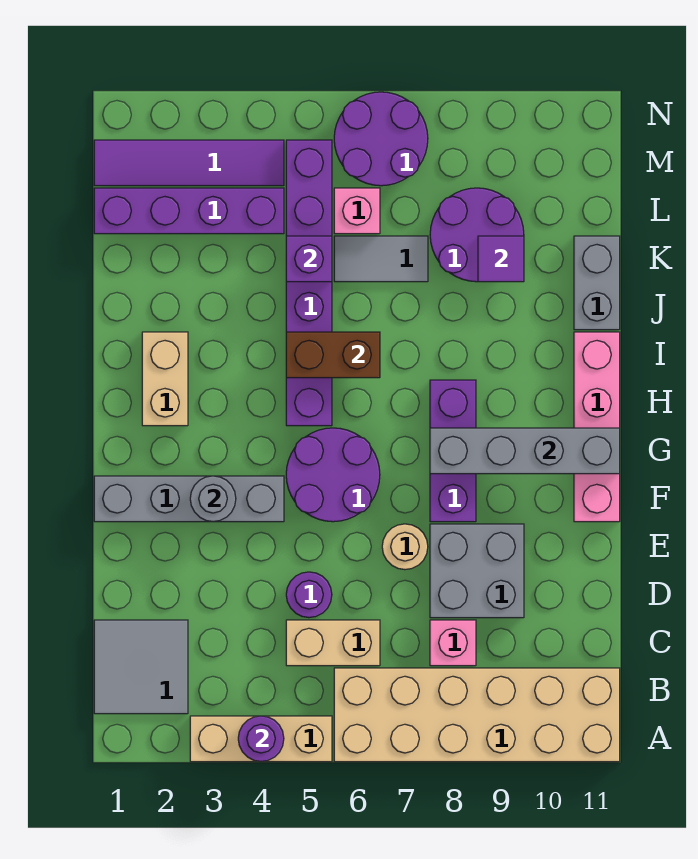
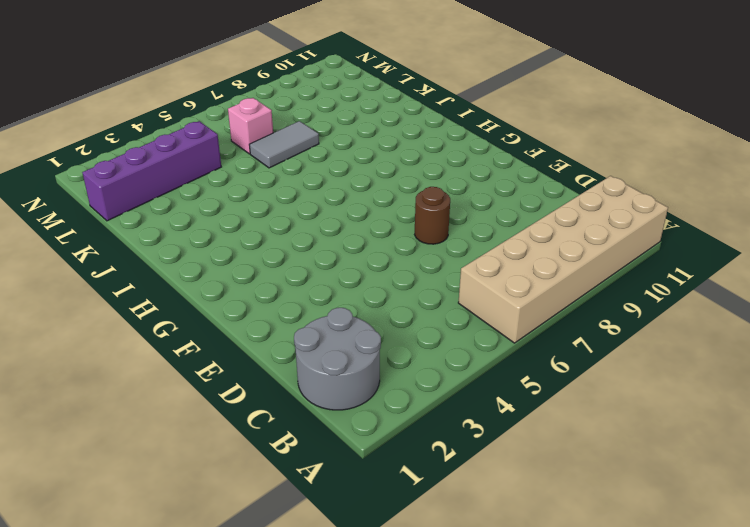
grey round brick B1:C2 level 1 -> grey tile B1:C2 level 1
brown round brick E7 level 1 -> tan round brick E7 level 1
none -> tan brick A3:A5 level 1
none -> tan brick C5:C6 level 1
none -> pink brick C8 level 1

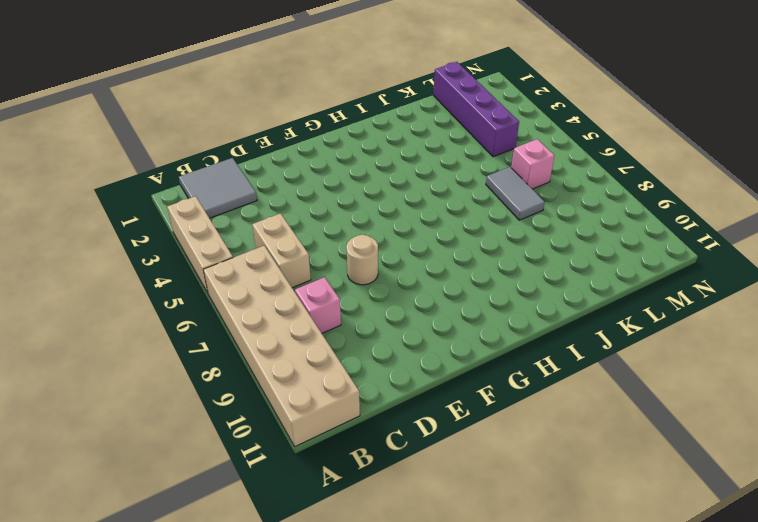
none -> purple round brick D5 level 1
none -> grey brick D8:E9 level 1
none -> grey brick F1:F4 level 1

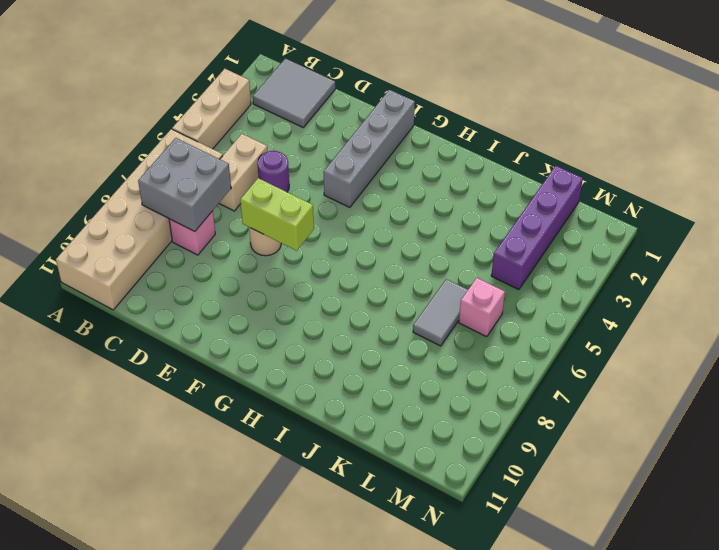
grey brick B7:C8 level 2 -> grey brick D8:E9 level 1
lime brick E7:F7 level 2 -> none
none -> purple round brick F5:G6 level 1
none -> purple brick F8:H8 level 1
none -> pink brick F11:I11 level 1

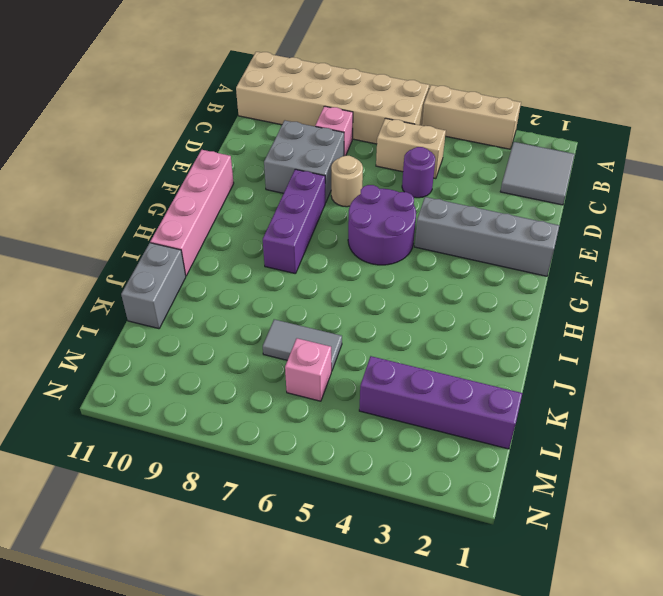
none -> tan brick H2:I2 level 1
none -> purple brick H5:M5 level 1
none -> purple round brick K8:L9 level 1

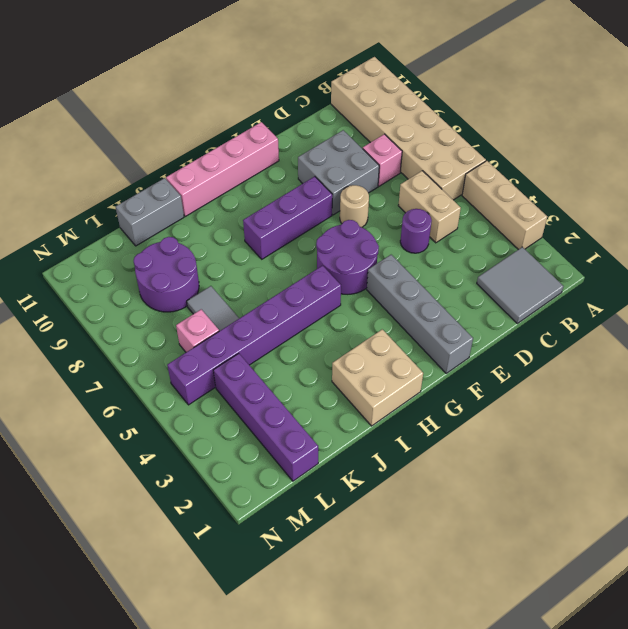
tan brick H1:I2 level 1 -> tan brick H2:I2 level 1
none -> purple tile M1:M4 level 1
none -> purple round brick M6:N7 level 1
none -> purple round brick A4 level 2

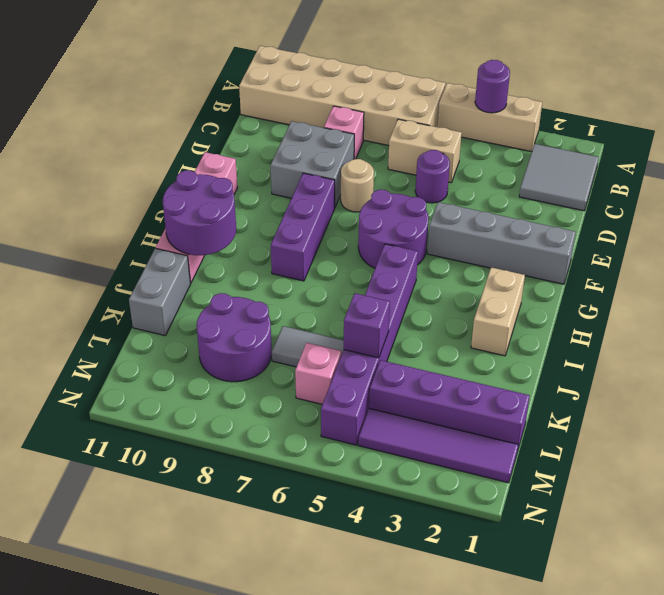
purple round brick H10:I11 level 2 -> purple round brick M6:N7 level 1
none -> grey round brick F3 level 2
none -> grey brick G8:G11 level 2
none -> brown brick I5:I6 level 2

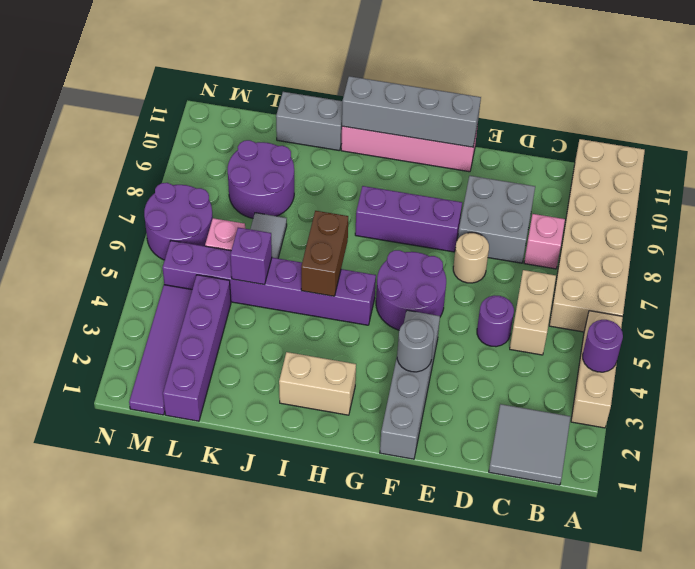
grey brick F11:I11 level 2 -> grey brick G8:G11 level 2
none -> purple tile K9 level 2

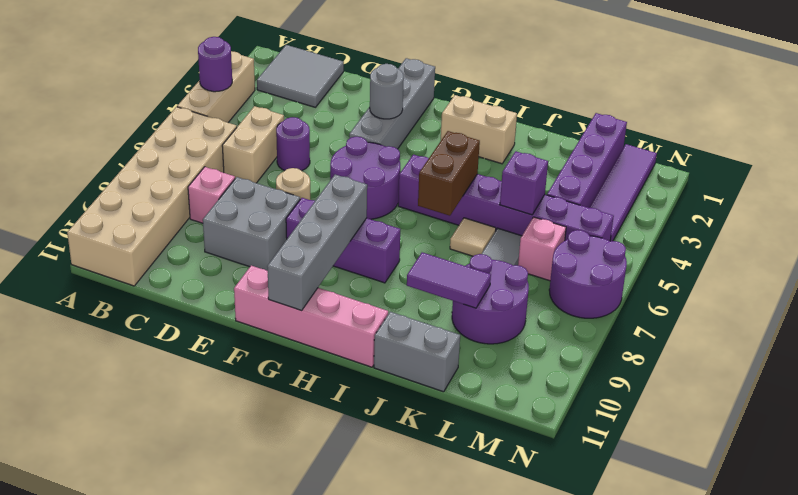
tan tile J6 level 1 -> none
purple tile J9:K9 level 2 -> purple tile K9 level 2

